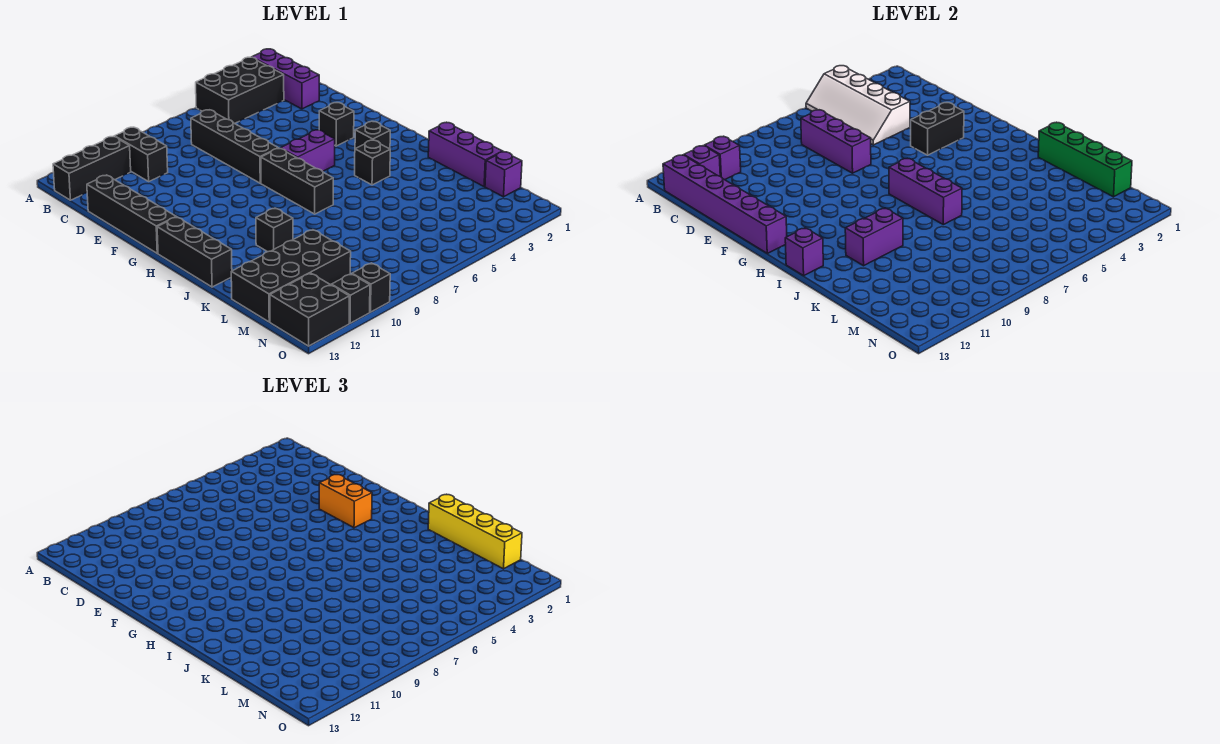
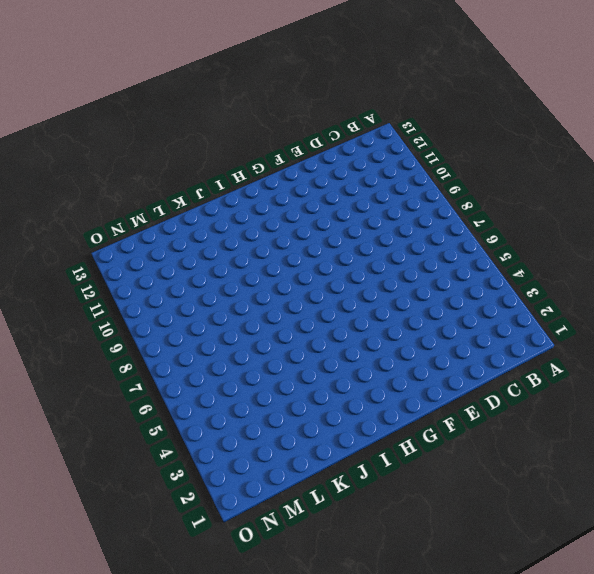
none -> purple brick A2:C2 level 1
none -> black brick A3:B5 level 1
none -> black brick B10:C10 level 1
none -> black brick B11:B13 level 1

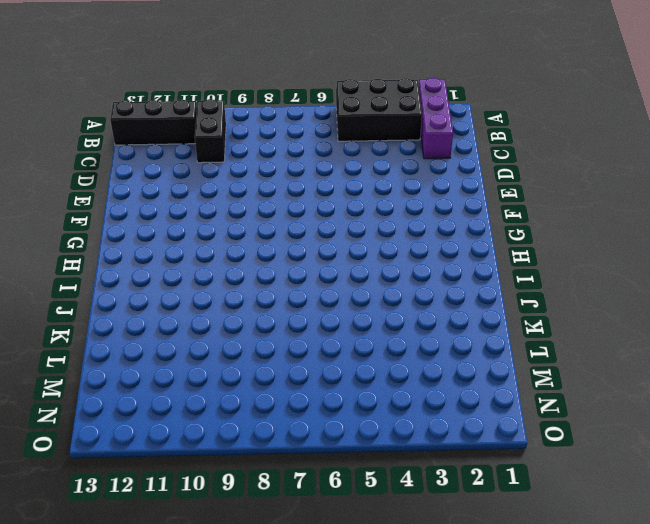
none -> black brick C7:F7 level 1
none -> black brick D13:G13 level 1
none -> black brick F3 level 1
none -> purple brick G5:G6 level 1

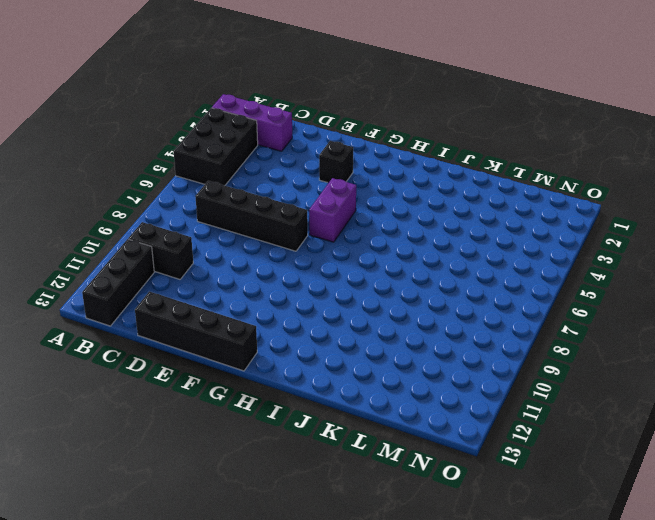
none -> black brick G7:I7 level 1
none -> black brick H3 level 1
none -> black brick H13:J13 level 1
none -> black brick I4 level 1

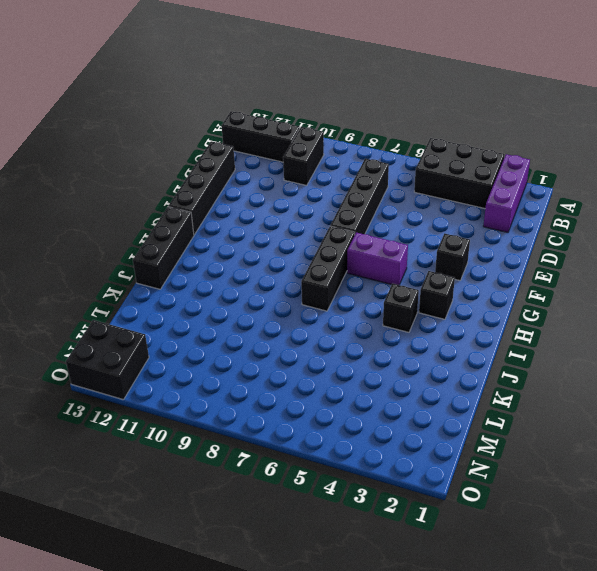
none -> purple brick J1:L1 level 1
none -> black brick J10 level 1
none -> black brick L10:M13 level 1
none -> purple brick M1 level 1

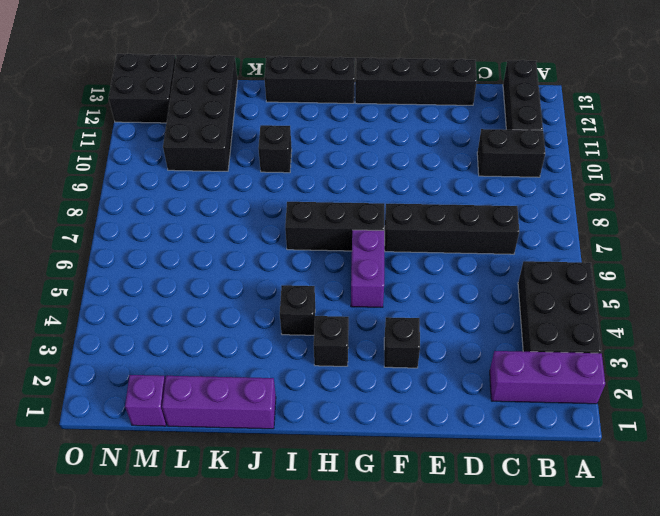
none -> black brick O10 level 1
none -> black brick O11 level 1
none -> white slope A4:D5 level 2 top 4
none -> purple brick B11 level 2

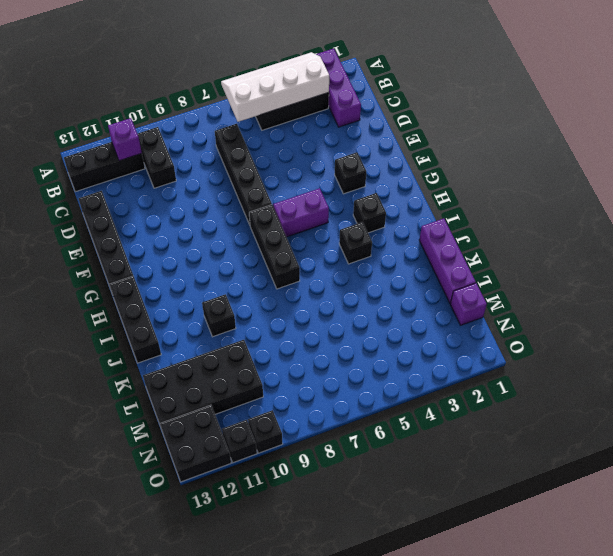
white slope A3:B6 level 2 top B -> white slope A4:D5 level 2 top 4
none -> purple brick B12 level 2
none -> purple brick B13:G13 level 2
none -> purple brick C7:E7 level 2
none -> black brick F3:F4 level 2

